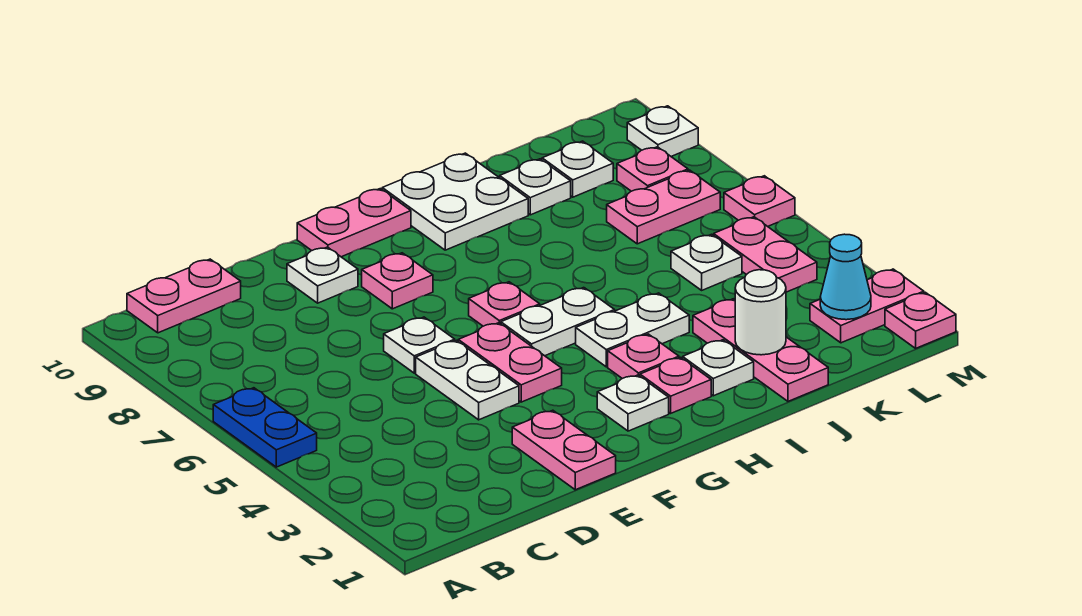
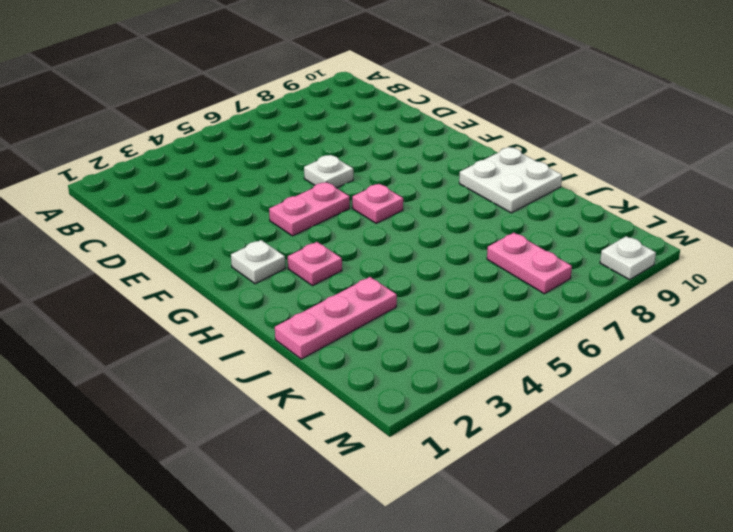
none -> blue plate A5:A6 level 1
none -> pink plate B10:C10 level 1
none -> pink plate E1:E2 level 1
none -> white plate E4:E5 level 1

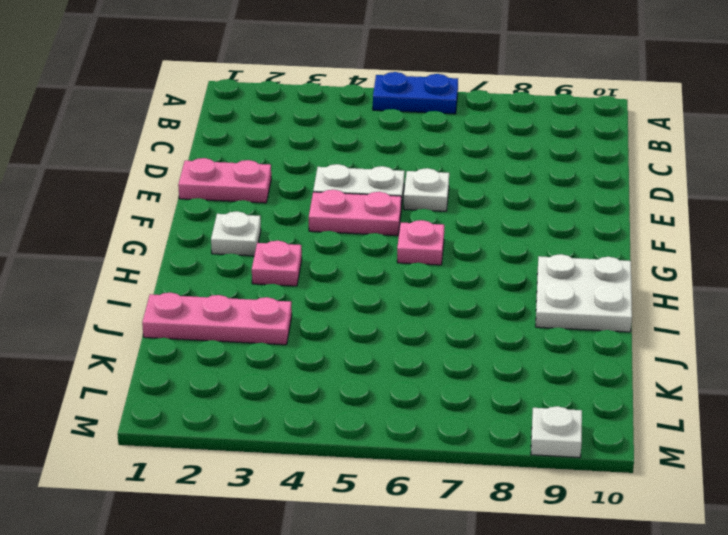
none -> pink plate B10:C10 level 1
none -> white plate E9 level 1
none -> pink plate F8 level 1
none -> pink plate F10:G10 level 1

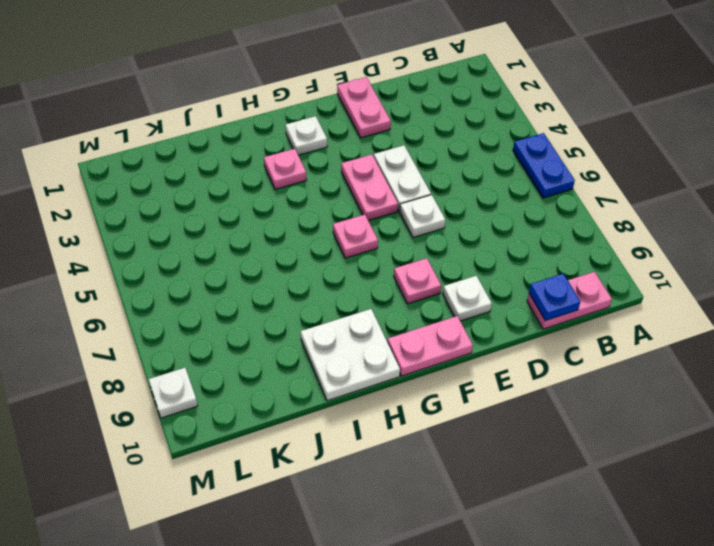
blue plate C10 level 2 -> none
none -> white plate G5:H5 level 1
none -> pink plate H2 level 1
none -> white plate H4:I4 level 1
none -> white plate I2 level 1

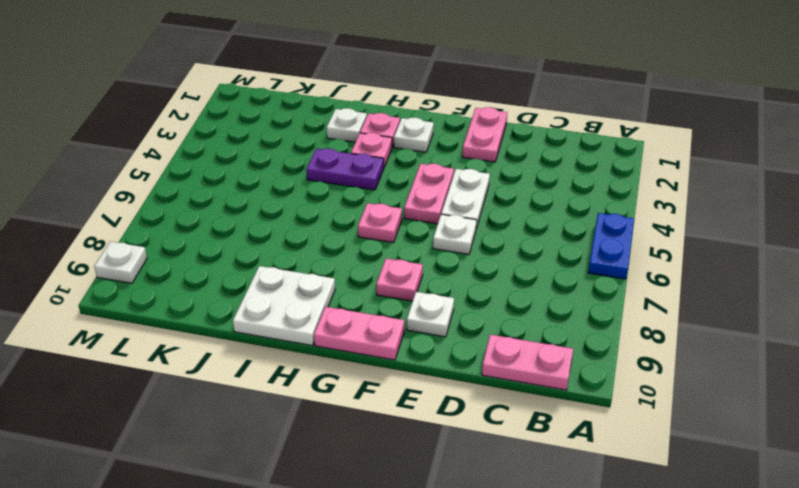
purple plate H4:I4 level 1 -> white plate H4:I4 level 1
none -> white plate G5:H5 level 1
none -> pink plate J1:J3 level 1
none -> white plate J9 level 1
none -> white plate K5 level 1

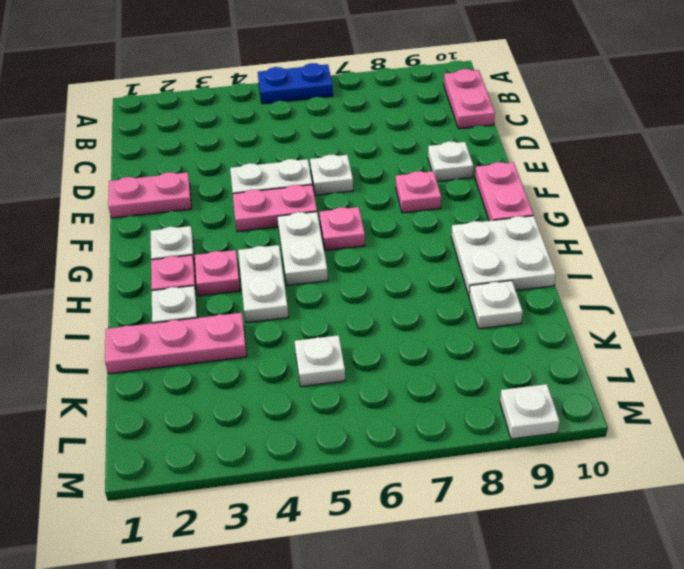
none -> pink plate K7:L7 level 1
none -> white plate K9 level 1
none -> pink plate L2:M2 level 1
none -> pink plate L4:L5 level 1

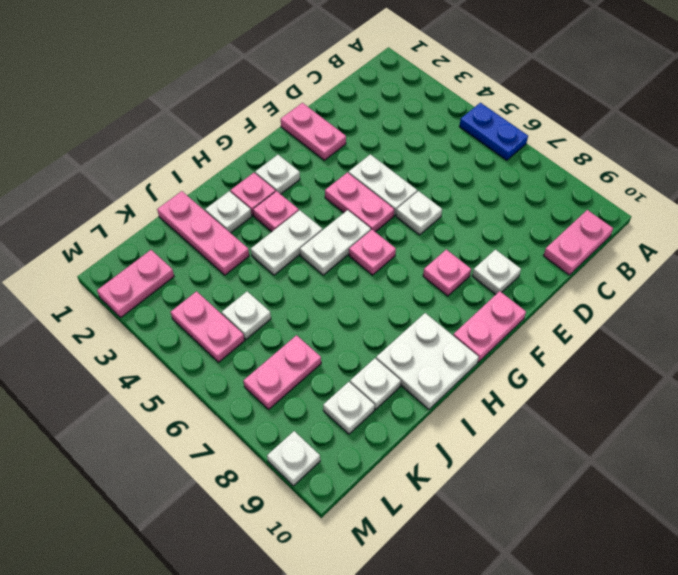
none -> pink plate L8 level 1
none -> pink plate M1 level 1
none -> pink plate M6 level 1
none -> white round brick J2 level 2

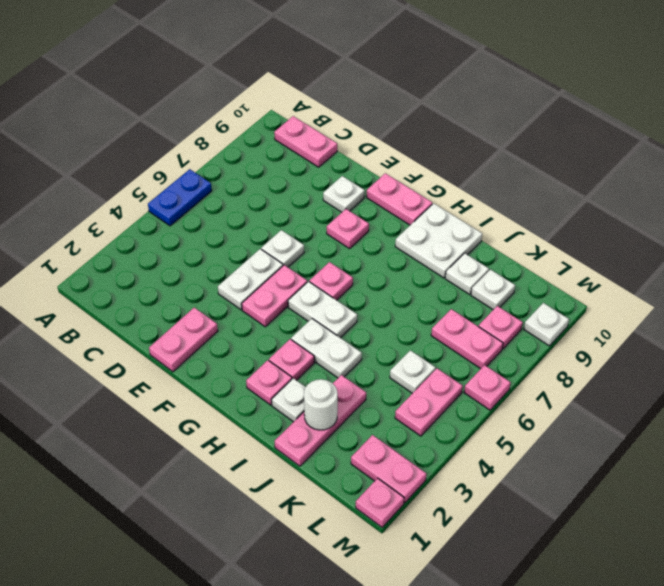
none -> white plate G2 level 1
none -> cyan cone L2 level 2

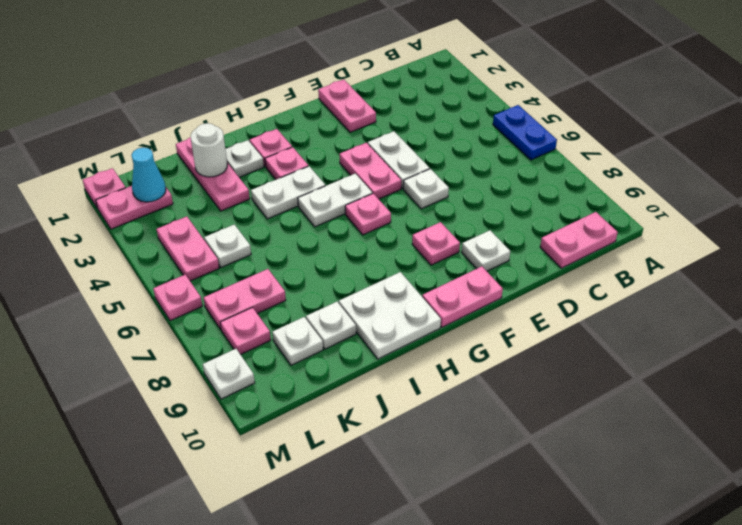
none -> white plate G2 level 1

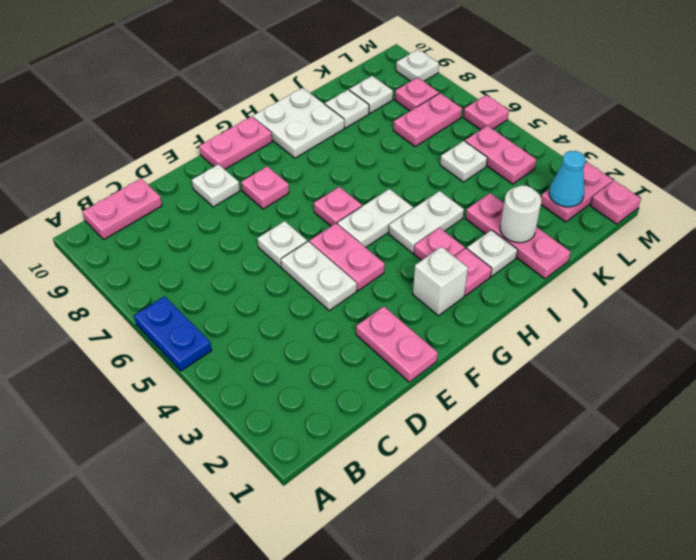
white brick G2 level 1 -> white plate G2 level 1

